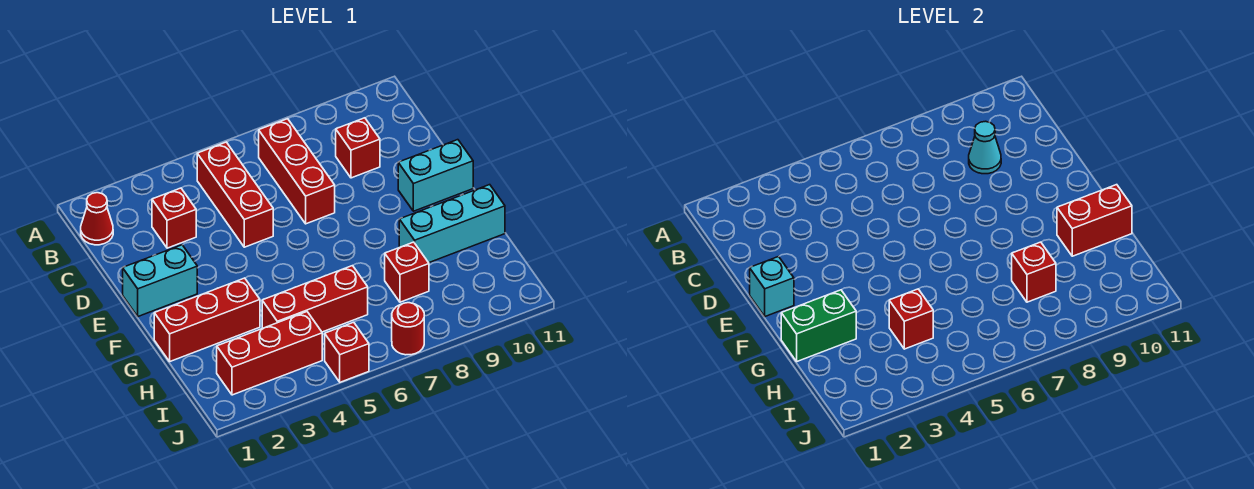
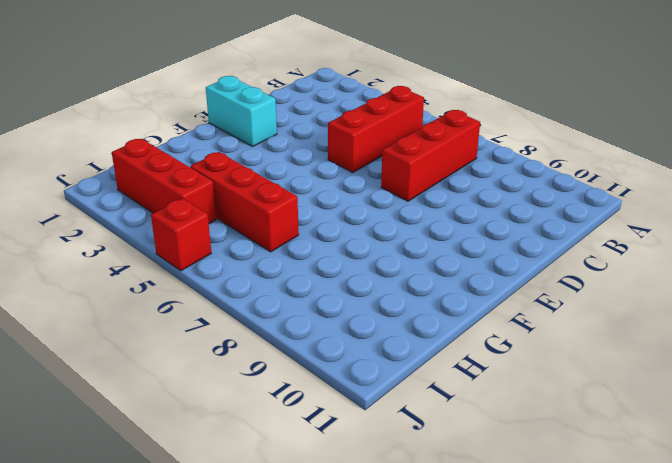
none -> red cone B1 level 1
none -> red brick C3 level 1
none -> red brick C9 level 1

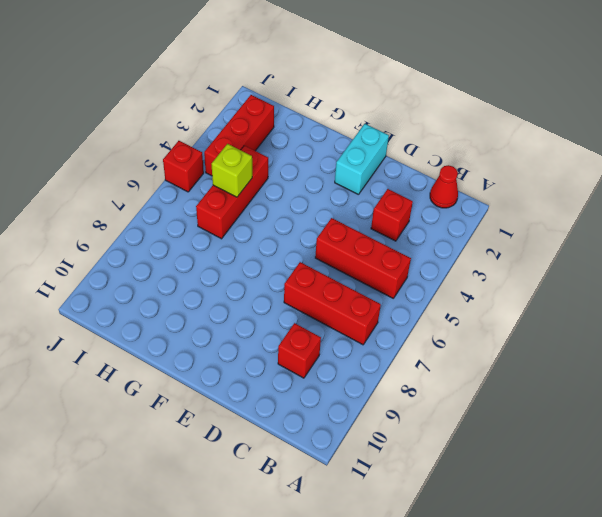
lime brick H5 level 2 -> none
none -> cyan brick E10:E11 level 1
none -> red brick G1:G3 level 1
none -> cyan brick G9:G11 level 1

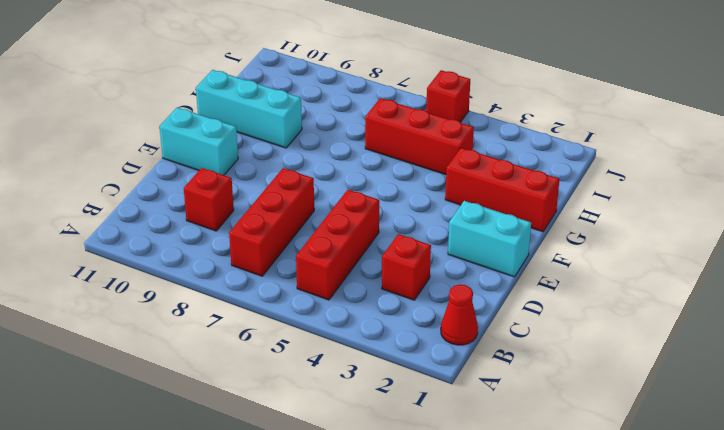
none -> red brick H8 level 1
none -> red brick I2:I4 level 1
none -> red round brick J7 level 1

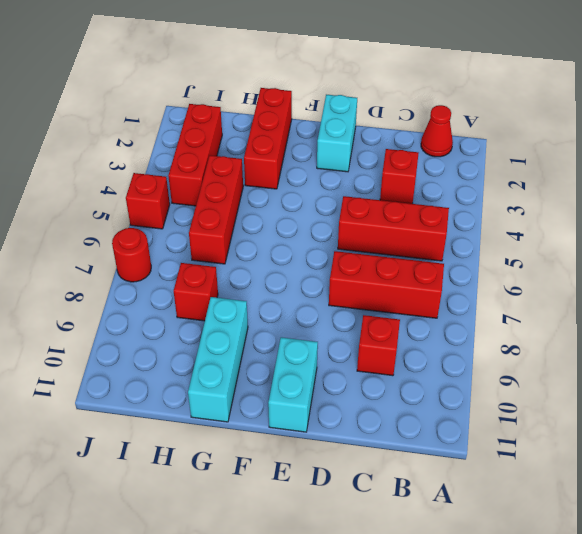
none -> cyan cone C9 level 2
none -> cyan brick E1 level 2
none -> green brick G1:G2 level 2

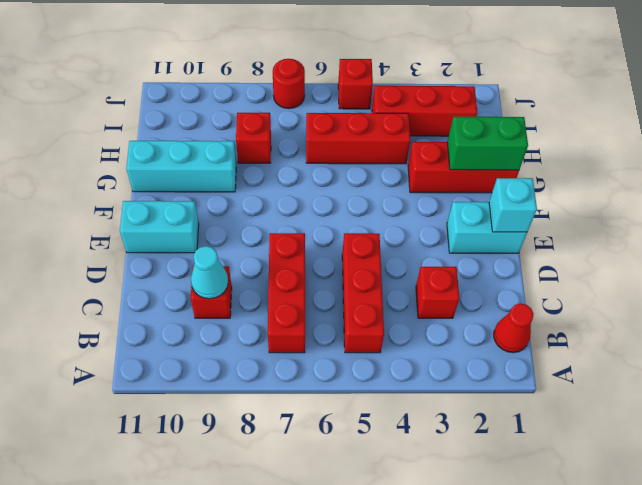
none -> red brick G10:G11 level 2
none -> red brick H4 level 2
none -> red brick H8 level 2

